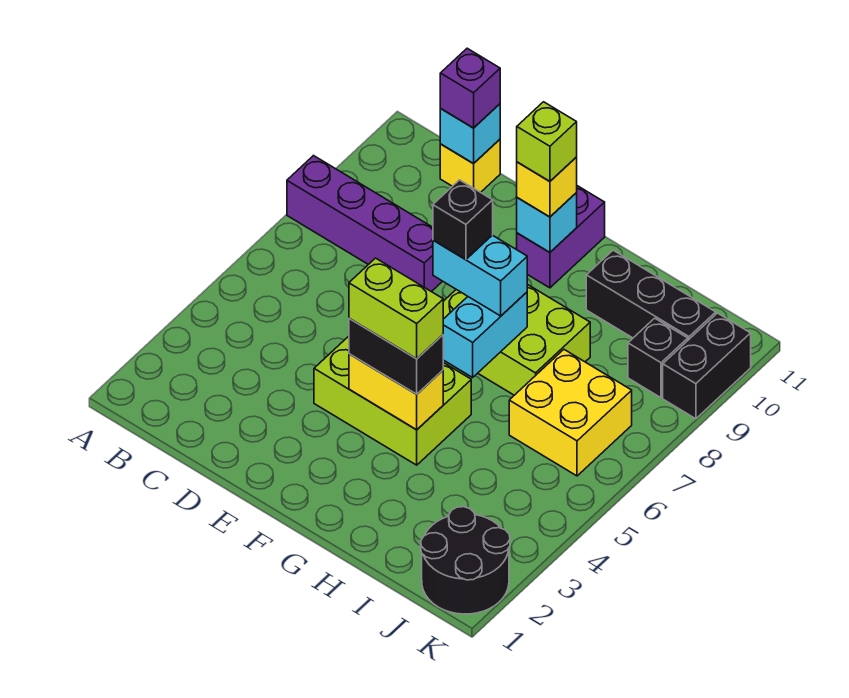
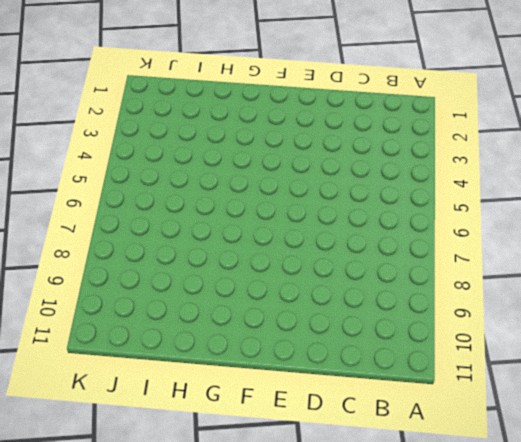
none -> purple brick A8:D8 level 1
none -> yellow brick C11 level 1
none -> lime brick E4:G5 level 1

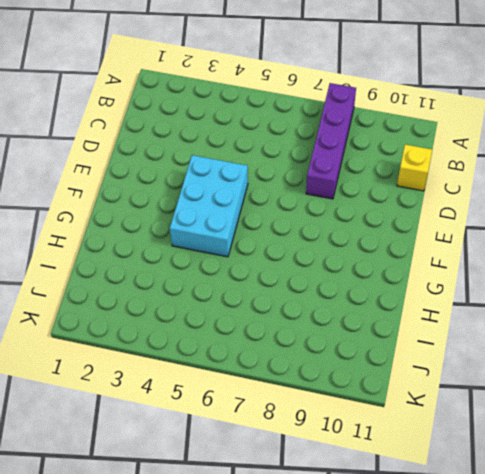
cyan brick E4:G5 level 1 -> lime brick E4:G5 level 1
none -> lime brick F7:H8 level 1
none -> purple brick F10:F11 level 1
none -> black brick H10:J10 level 1

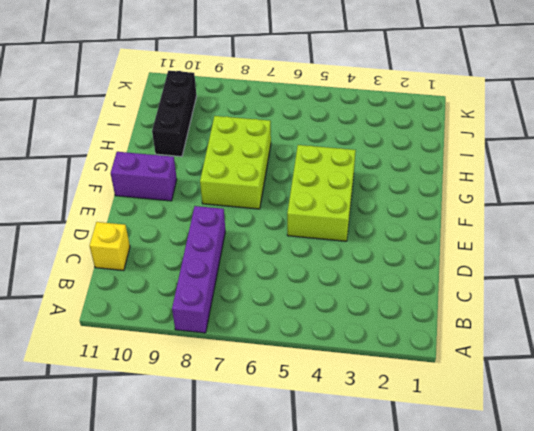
none -> yellow brick I6:J7 level 1
none -> black round brick J1:K2 level 1
none -> black brick J9 level 1

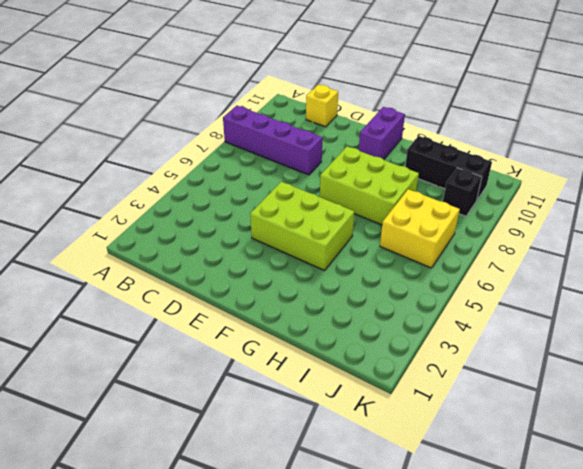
none -> black round brick J1:K2 level 1
none -> black brick K9:K10 level 1
none -> cyan brick C11 level 2

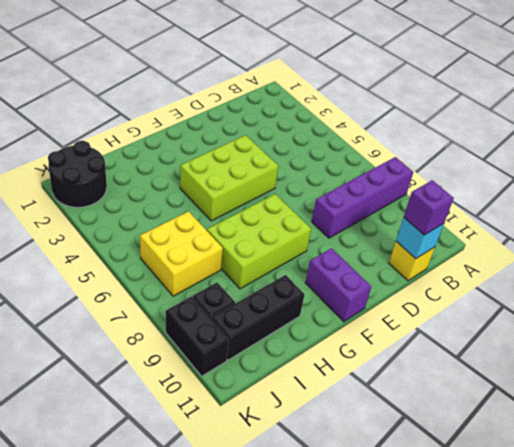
none -> yellow brick F4:G4 level 2
none -> cyan brick F10 level 2
none -> cyan brick G6:G7 level 2

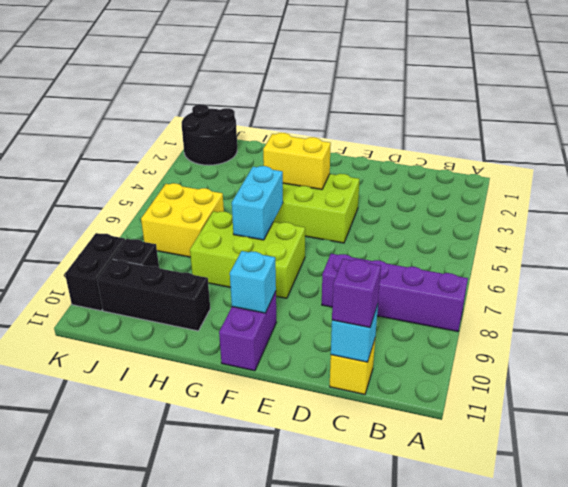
none -> black brick F4:G4 level 3
none -> cyan brick F7:G7 level 3
none -> yellow brick F10 level 3

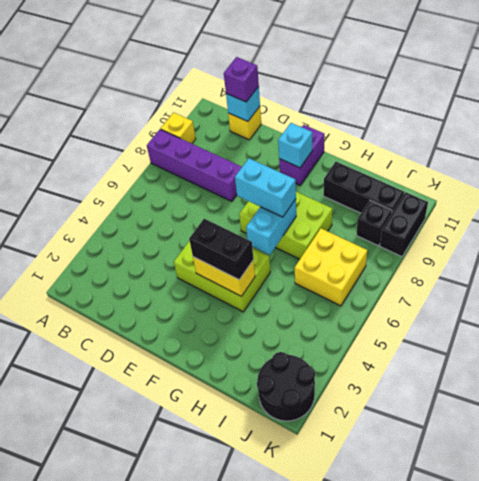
yellow brick A9 level 1 -> yellow brick F10 level 3
none -> lime brick F4:G4 level 4
none -> black brick F7 level 4
none -> lime brick F10 level 4

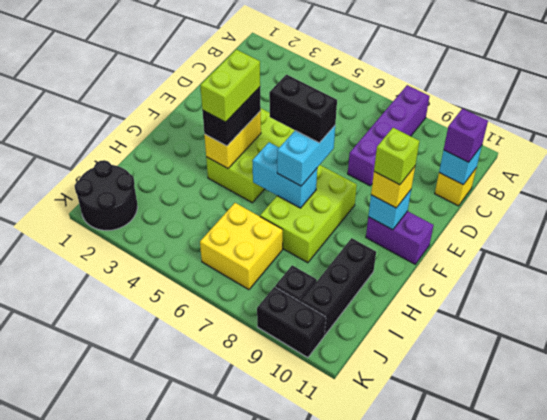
black brick F6:F7 level 4 -> black brick F7 level 4

